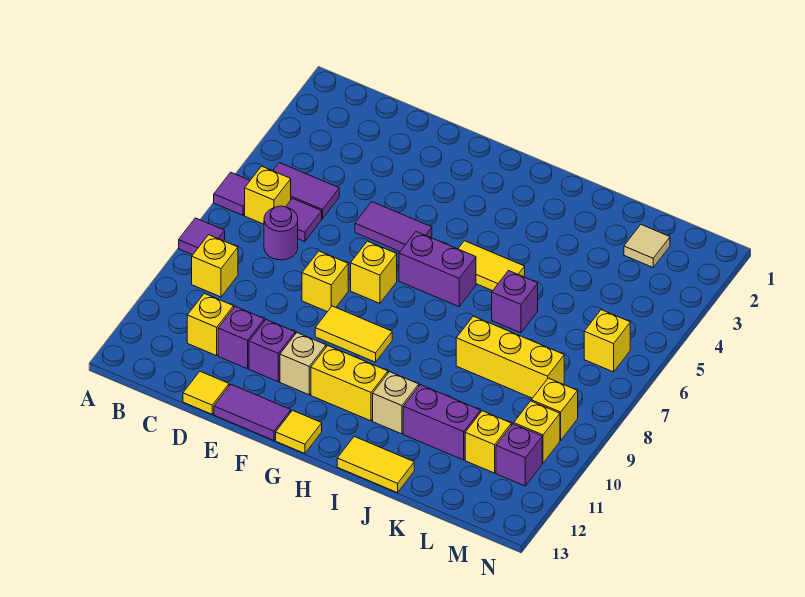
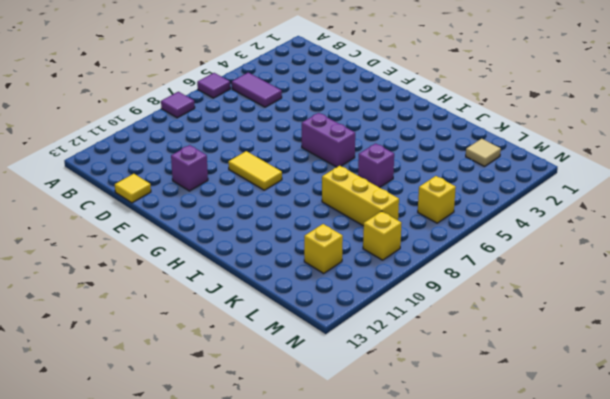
none -> yellow brick B6 level 1
none -> yellow brick B9 level 1
none -> purple tile C6 level 1
none -> purple round brick C7 level 1

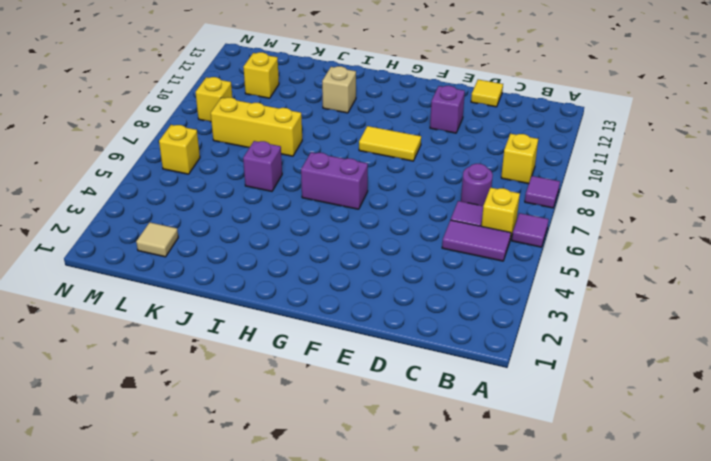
none -> yellow brick C11 level 1
none -> purple brick D11 level 1
none -> purple tile E5:F5 level 1
none -> yellow brick E8 level 1

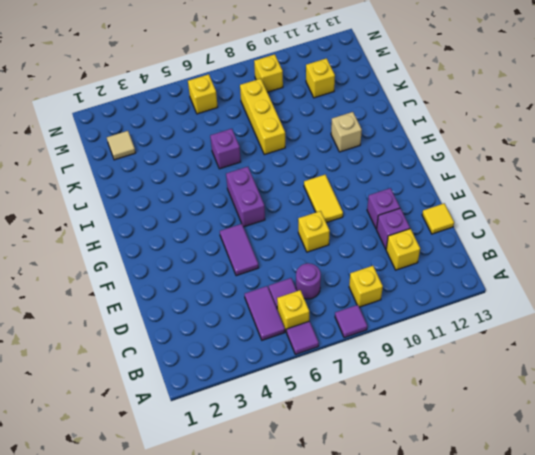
none -> purple tile E13:F13 level 1
none -> yellow brick F7 level 1
none -> tan brick F11 level 1
none -> yellow brick G11:H11 level 1

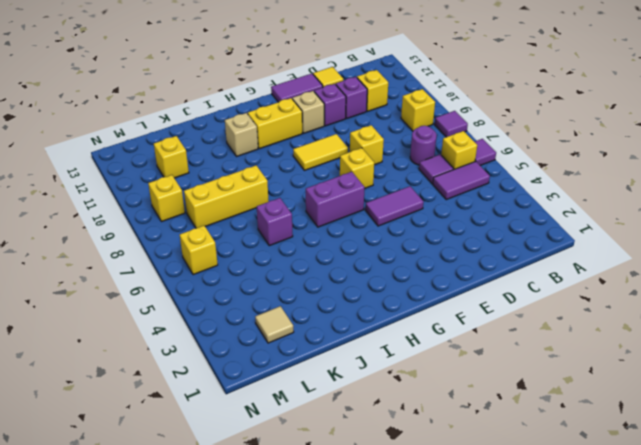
none -> yellow tile G13 level 1
none -> yellow tile H5:I5 level 1
none -> yellow tile I13:J13 level 1
none -> purple brick J11:K11 level 1

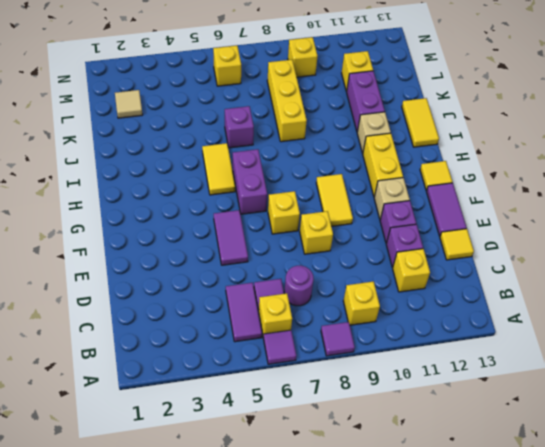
none -> yellow brick M10 level 1
none -> purple brick M11 level 1

